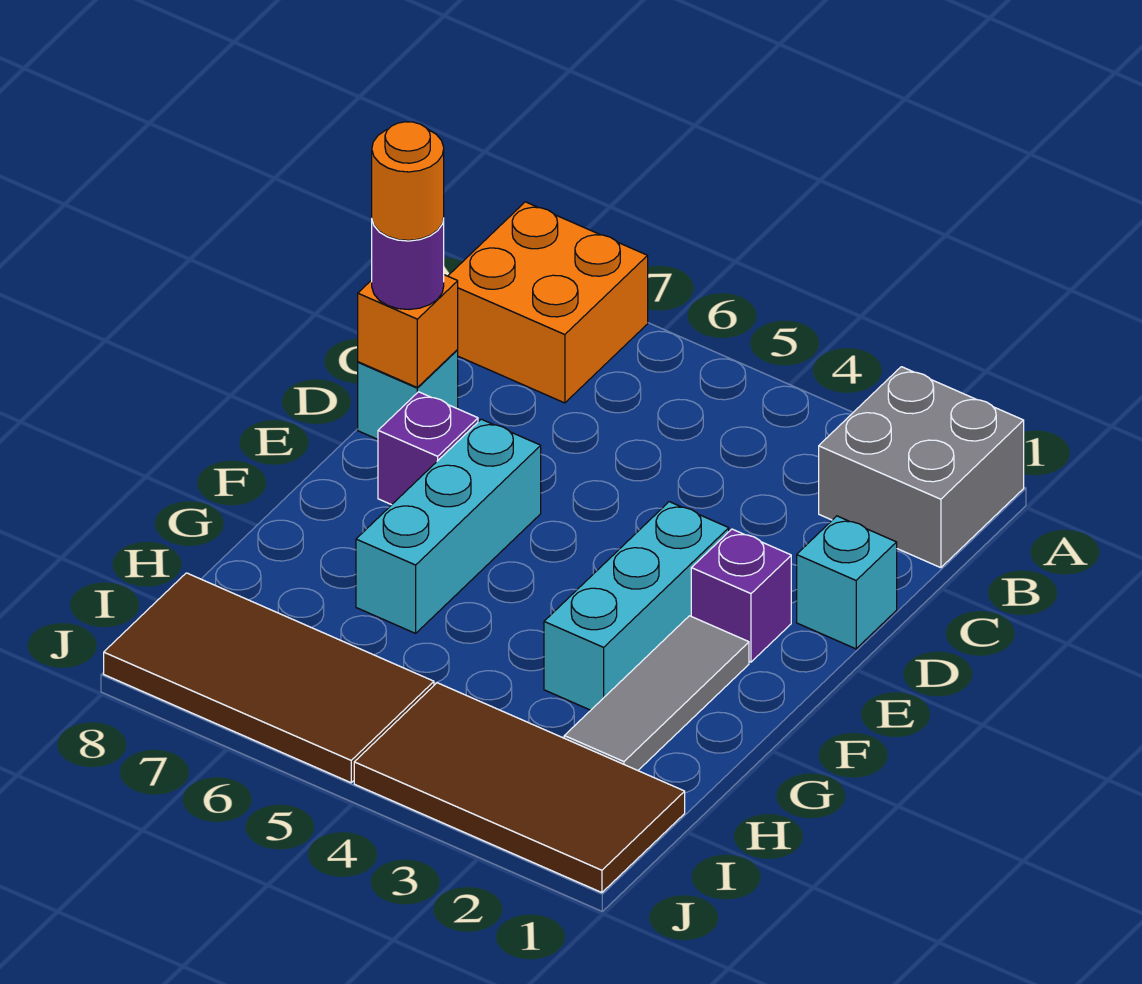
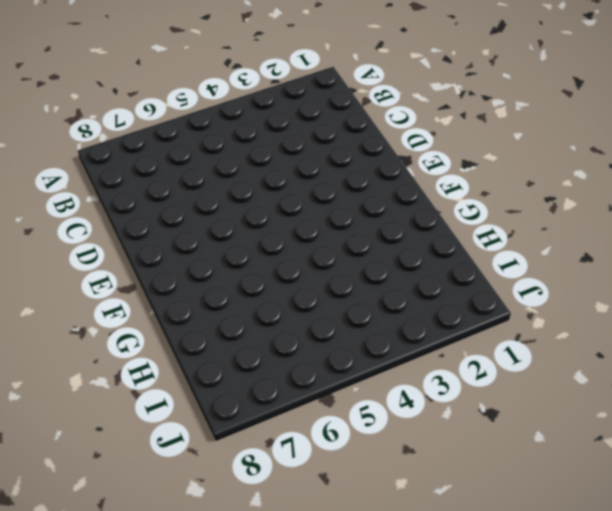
none -> grey brick A1:B2 level 1
none -> orange brick A7:B8 level 1
none -> cyan brick D1 level 1

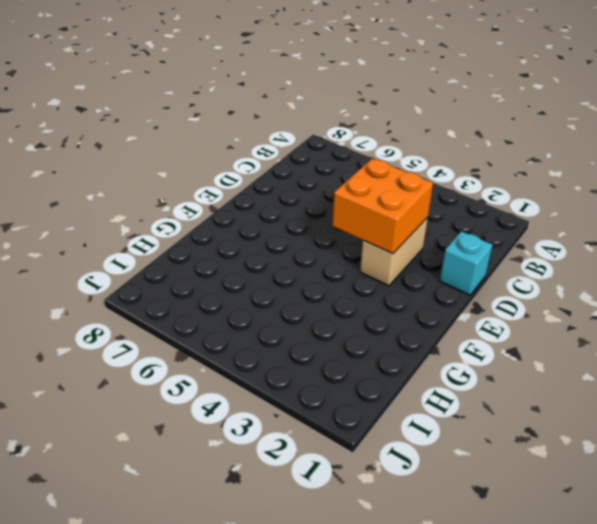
tan brick D3:E3 level 1 -> cyan brick E3:G3 level 1
orange brick D3:E4 level 2 -> orange brick A7:B8 level 1
none -> grey brick A1:B2 level 1
none -> cyan brick D8 level 1
none -> purple brick E2 level 1

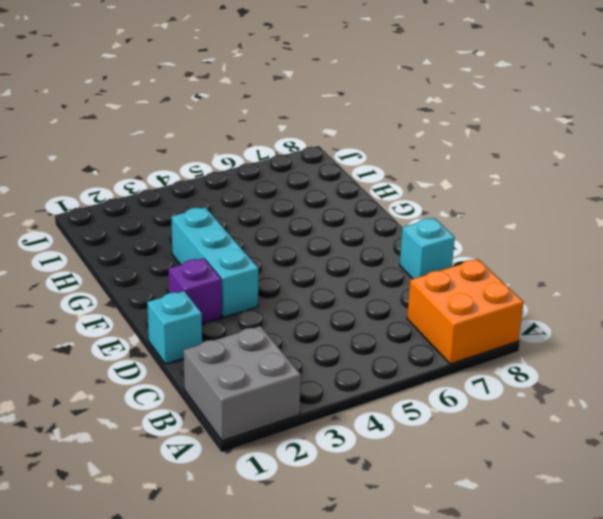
none -> cyan brick E6:G6 level 1
none -> purple brick E7 level 1
none -> grey tile F2:H2 level 1

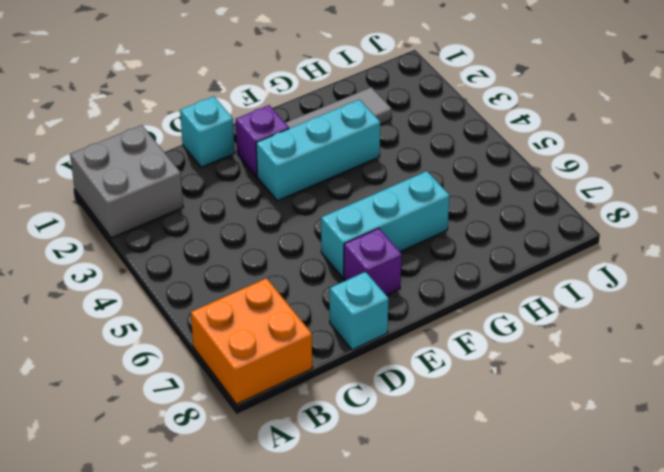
none -> brown tile I1:J4 level 1
none -> brown tile I5:J8 level 1
none -> orange brick D8 level 2

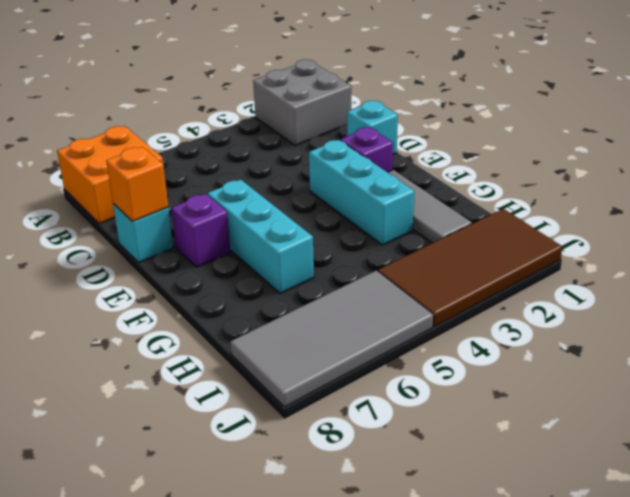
grey tile I5:J8 level 1 -> brown tile I5:J8 level 1
none -> purple round brick D8 level 3
none -> orange round brick D8 level 4

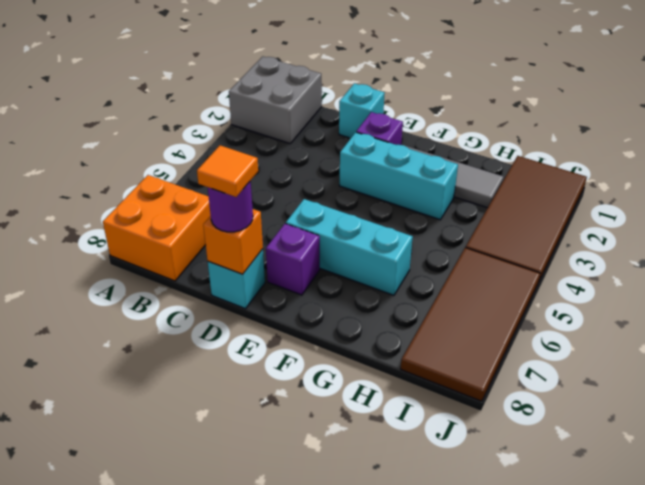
orange tile D8 level 4 -> orange round brick D8 level 4

